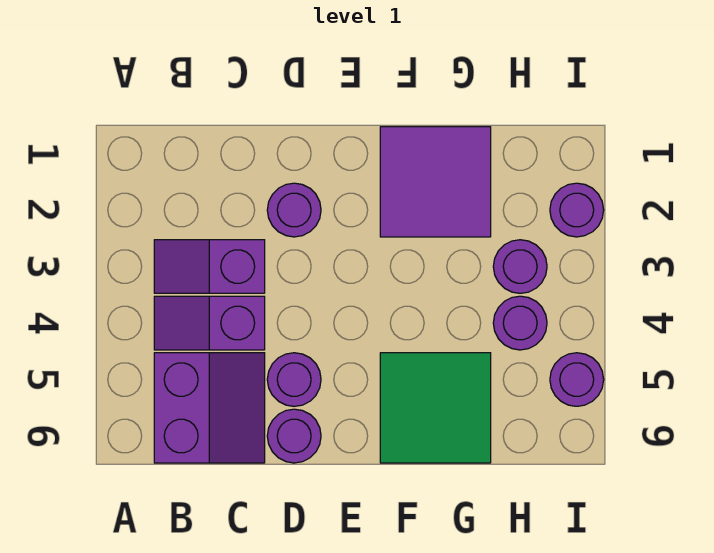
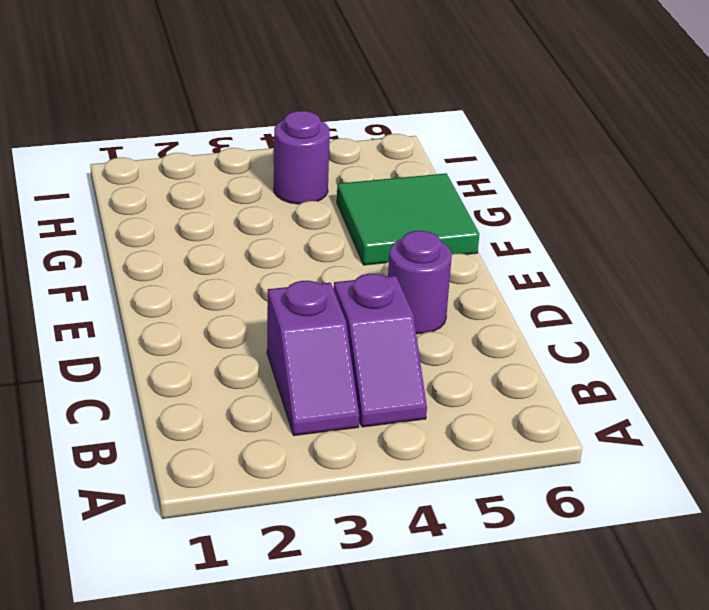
none -> purple slope B5:C6 level 1 top B
none -> purple round brick D2 level 1
none -> purple round brick D6 level 1

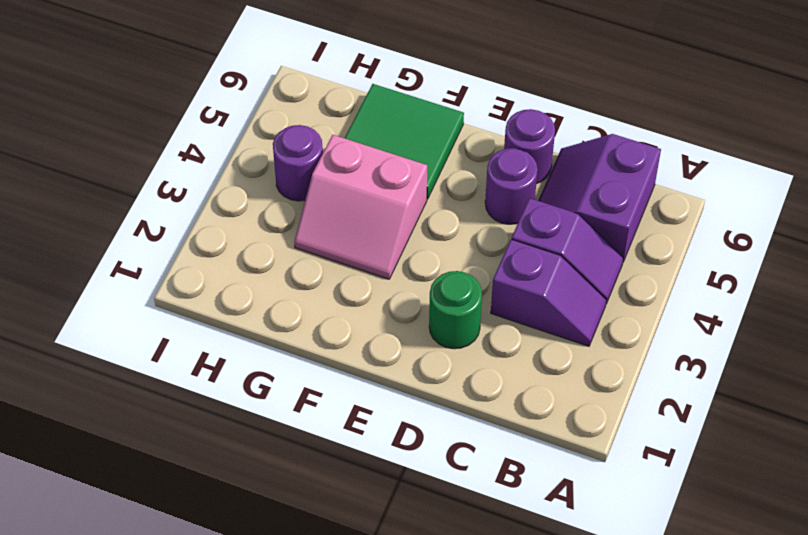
green round brick D2 level 1 -> purple round brick D2 level 1
pink slope F3:G4 level 1 top 4 -> none
none -> purple tile F1:G2 level 1
none -> purple round brick H3 level 1
none -> purple round brick I2 level 1

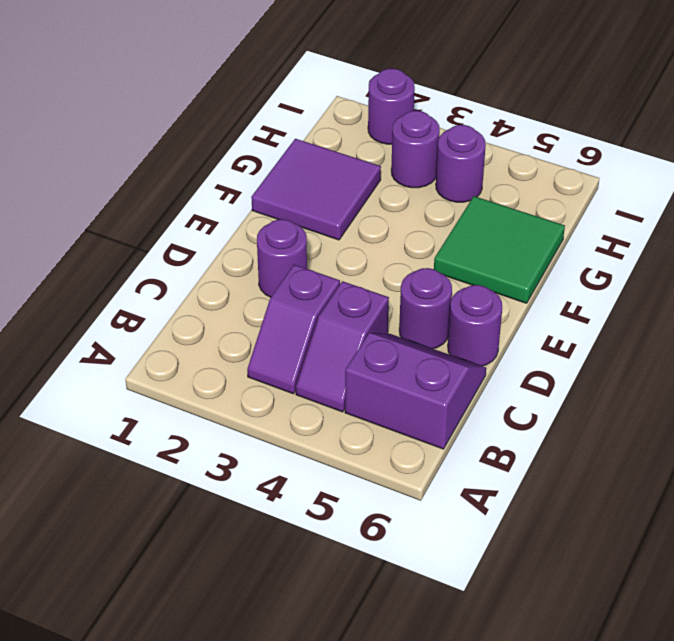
none -> purple round brick I5 level 1

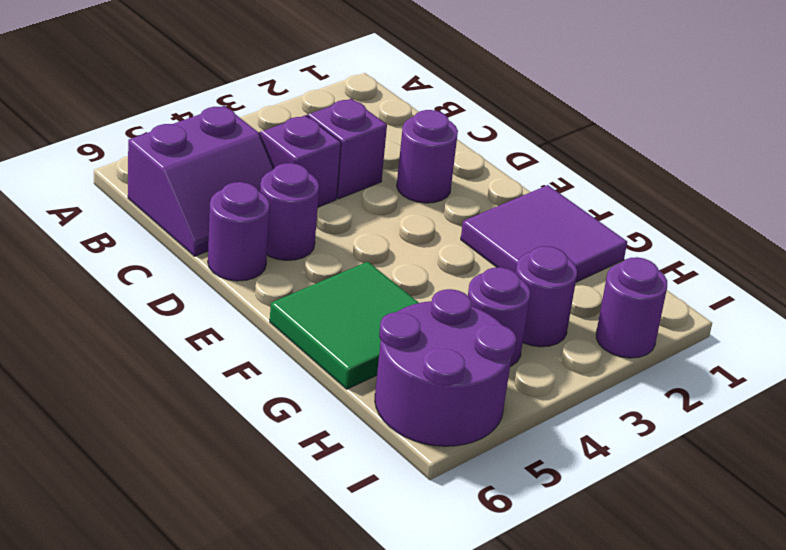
purple round brick H5:I6 level 1 -> purple round brick I5 level 1

